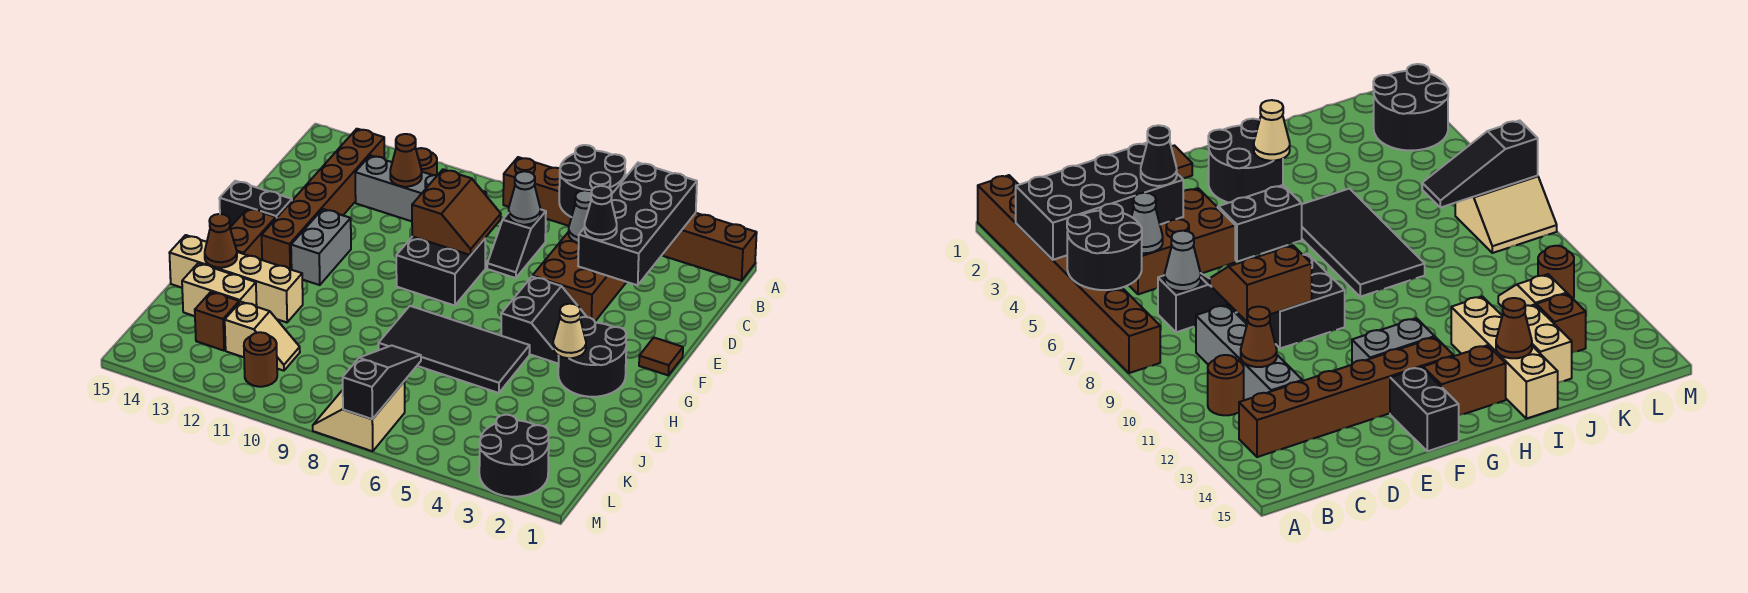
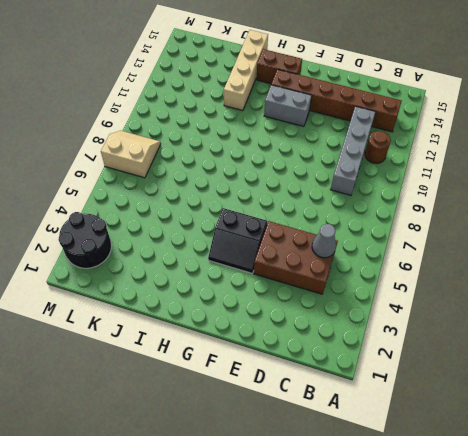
none -> brown brick A1:A8 level 1
none -> black slope C7:D7 level 1 top C
none -> black brick E8:F9 level 1
none -> brown tile F1 level 1

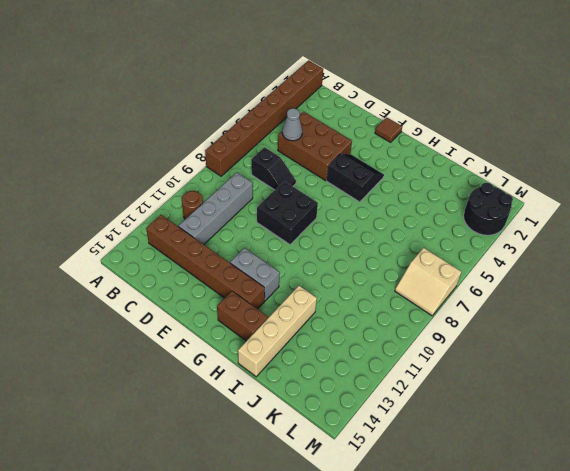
none -> black brick F14:F15 level 1
none -> black round brick G2:H3 level 1
none -> black tile H5:I8 level 1
none -> tan brick J13:J14 level 1

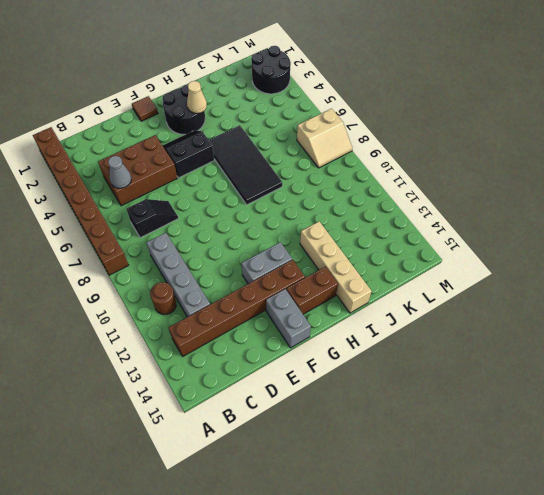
grey brick F14:F15 level 1 -> black brick F14:F15 level 1
none -> black brick E8:F9 level 1
none -> tan brick J13:J14 level 1
none -> tan slope K11:K12 level 1 top 12
none -> brown brick K13 level 1

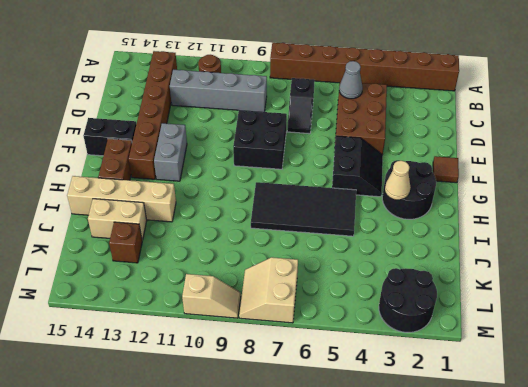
tan slope M9:M10 level 1 top 10 -> tan slope K11:K12 level 1 top 12
none -> brown round brick L11 level 1
none -> black brick A3:D4 level 2
none -> black round brick A5:B6 level 2
none -> grey cone C7 level 2

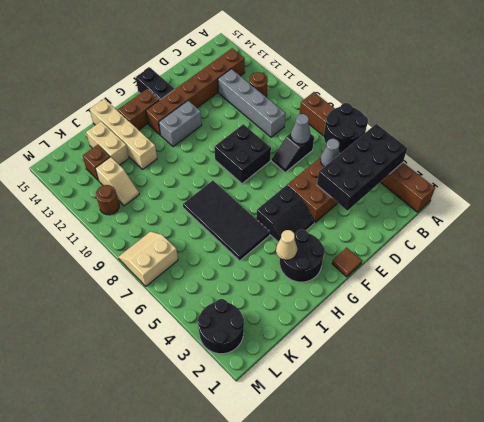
none -> brown cone C11 level 2
none -> brown slope D8:E9 level 2 top 9
none -> brown cone I14 level 2
none -> black slope K7:M7 level 2 top M

